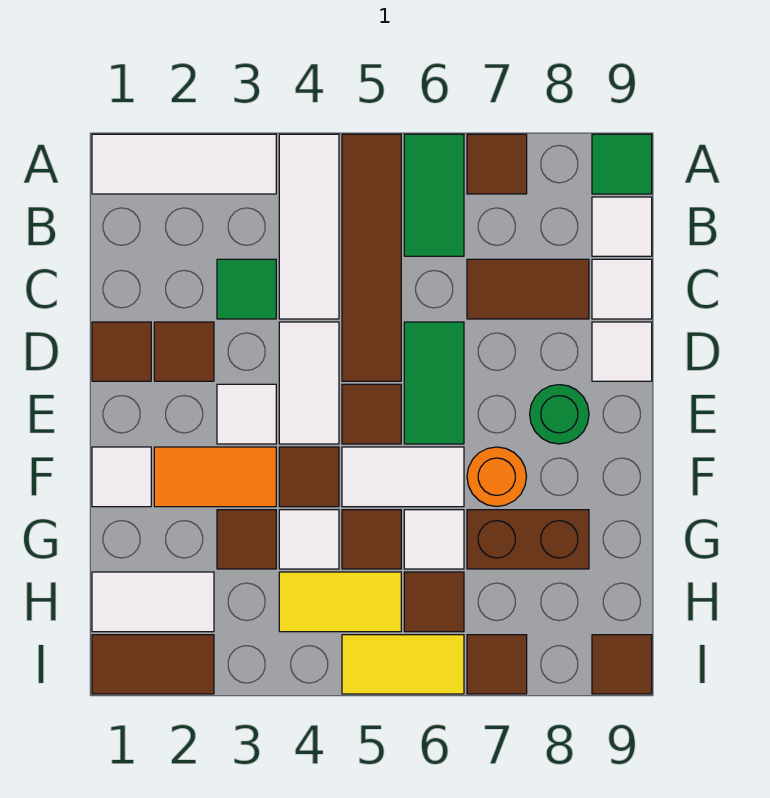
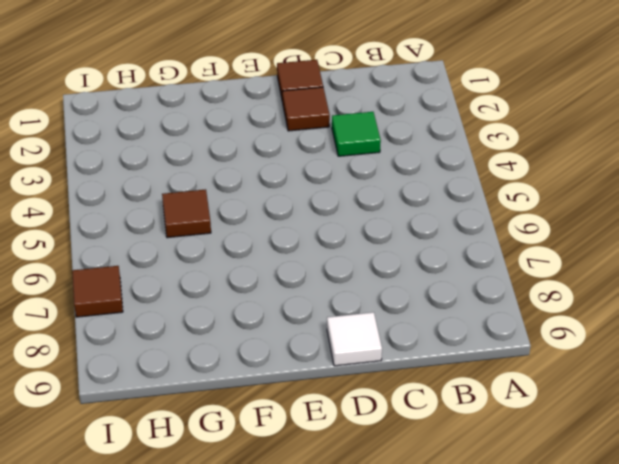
none -> white tile A1:A3 level 1
none -> white tile A4:C4 level 1
none -> brown tile A5:D5 level 1
none -> green tile A6:B6 level 1

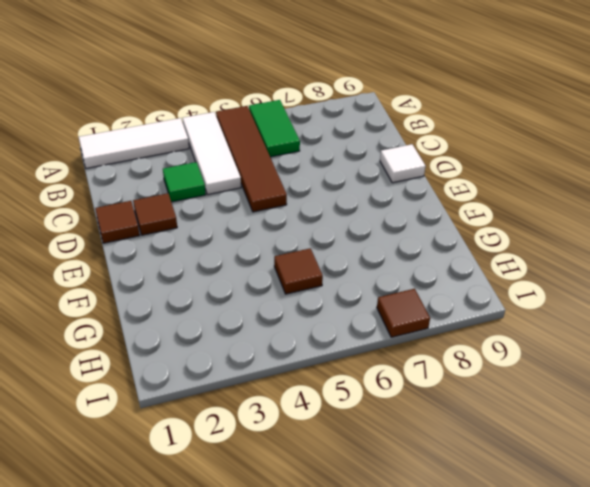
none -> brown tile A7 level 1
none -> green tile A9 level 1
none -> white tile B9 level 1
none -> brown tile C7:C8 level 1

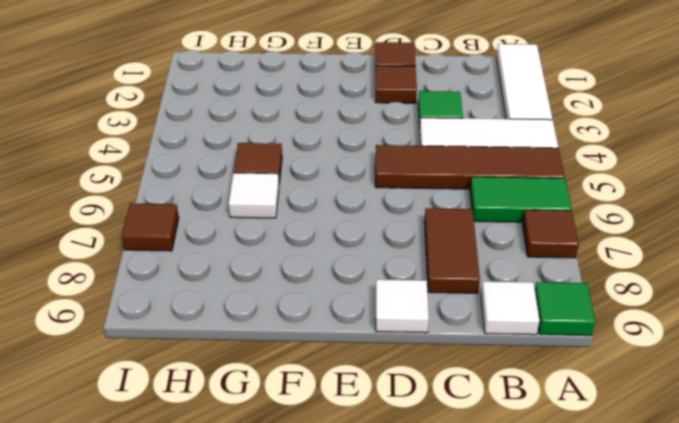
none -> white tile C9 level 1
none -> white tile D4:E4 level 1
none -> green tile D6:E6 level 1
none -> white tile E3 level 1

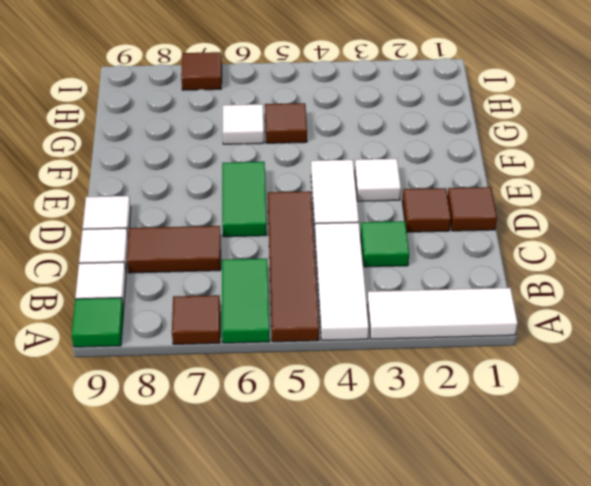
none -> brown tile E5 level 1
none -> green round brick E8 level 1
none -> white tile F1 level 1
none -> orange tile F2:F3 level 1

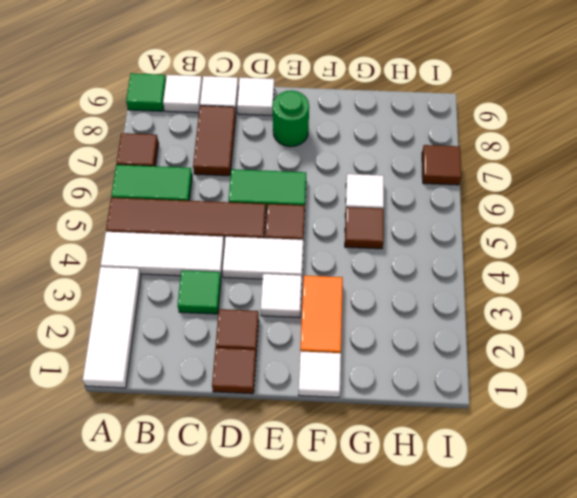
none -> brown tile F4 level 1
none -> white tile F5:F6 level 1
none -> orange round brick F7 level 1
none -> brown tile G3 level 1

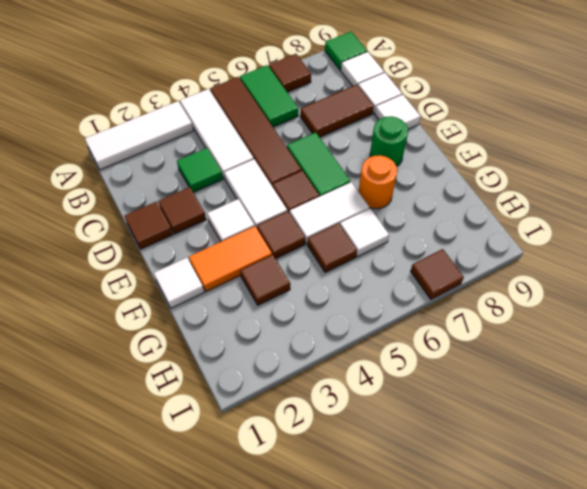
none -> white tile G4 level 1
none -> brown brick G7:G8 level 1
none -> white tile H1:H2 level 1
none -> yellow tile H4:H5 level 1

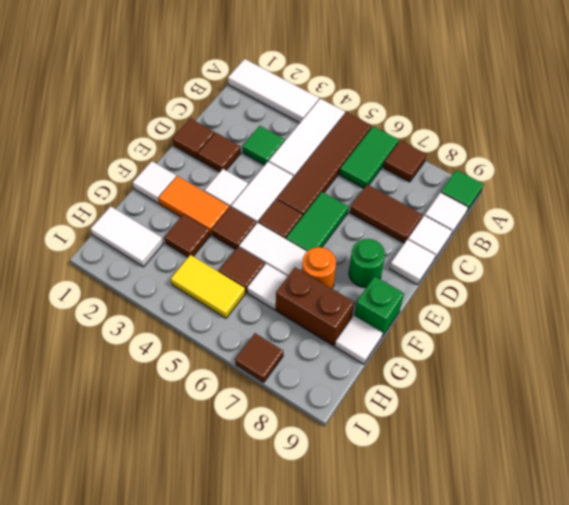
green brick F9 level 1 -> none
white tile G9 level 1 -> white tile G4 level 1
none -> brown tile H6 level 1
none -> brown tile I1:I2 level 1
none -> yellow tile I5:I6 level 1
none -> brown tile I9 level 1

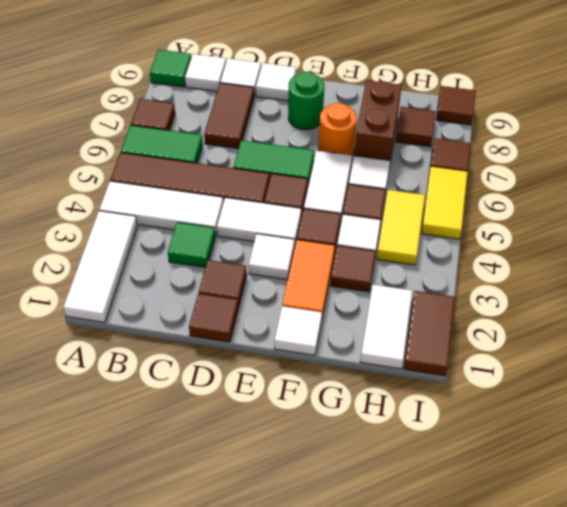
brown tile H8 level 1 -> brown tile H6 level 1

